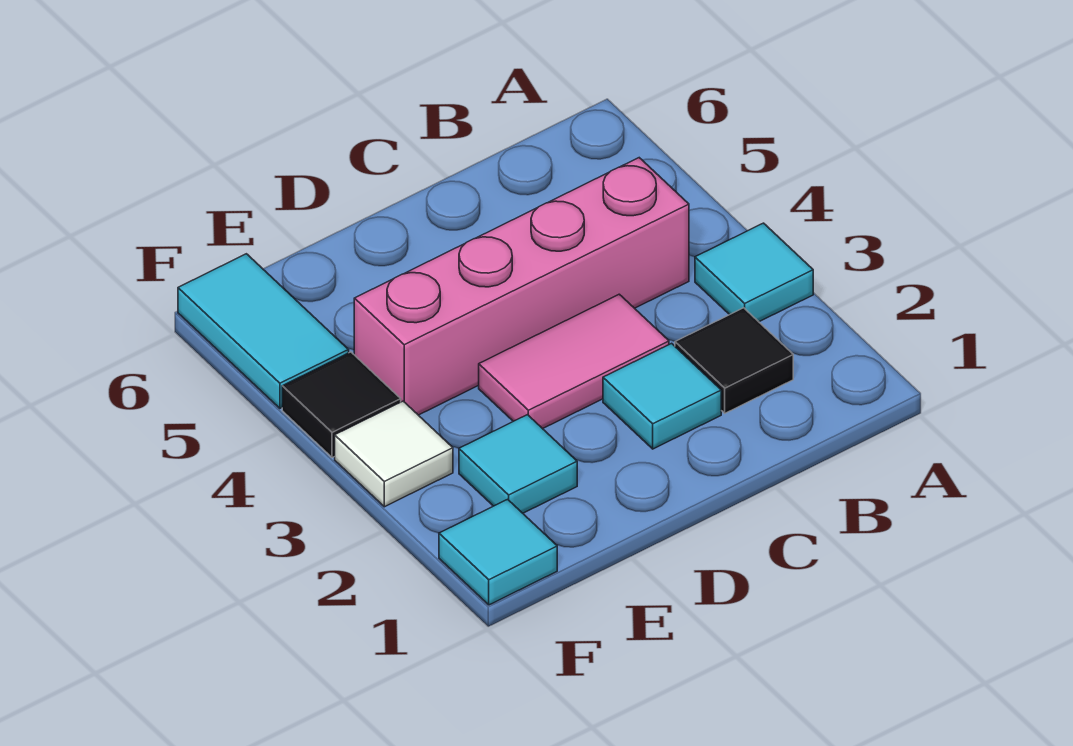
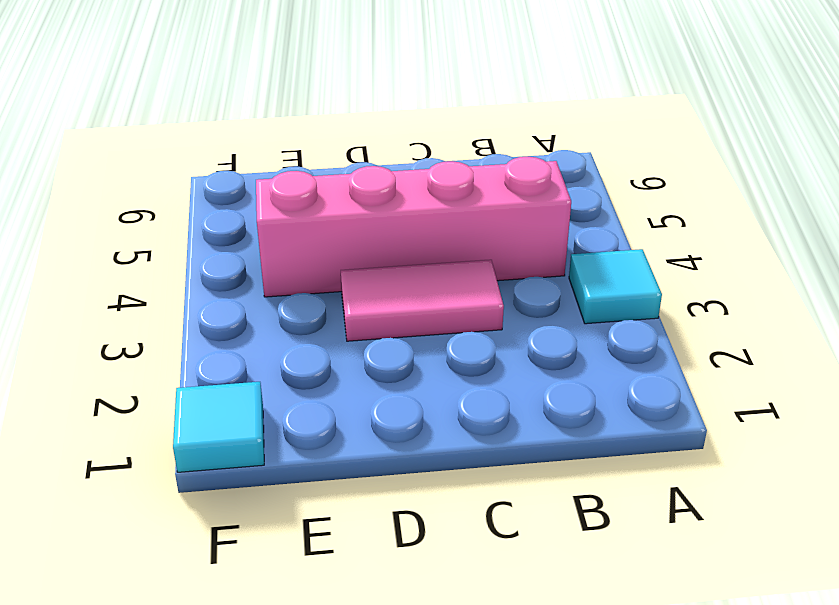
none -> black tile B2 level 1
none -> cyan tile C2 level 1

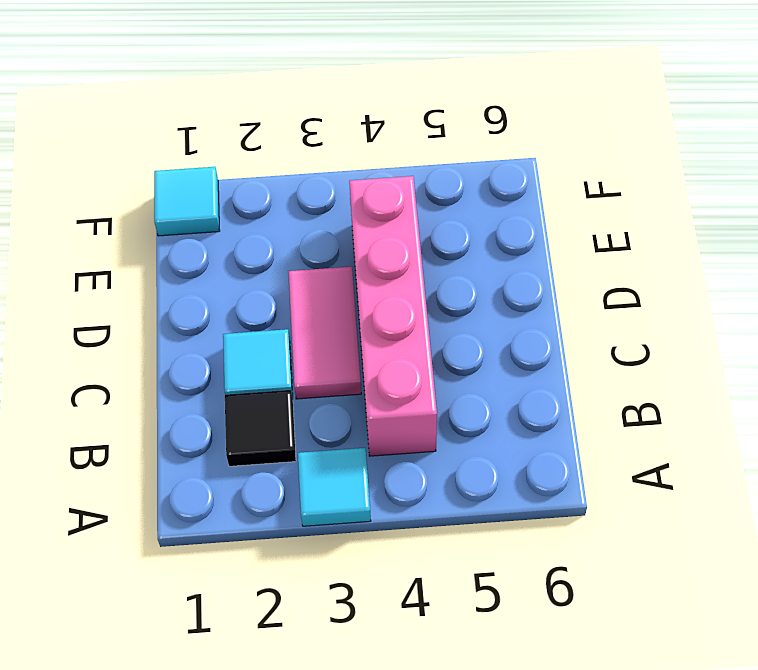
none -> cyan tile E2 level 1
none -> white tile F3 level 1

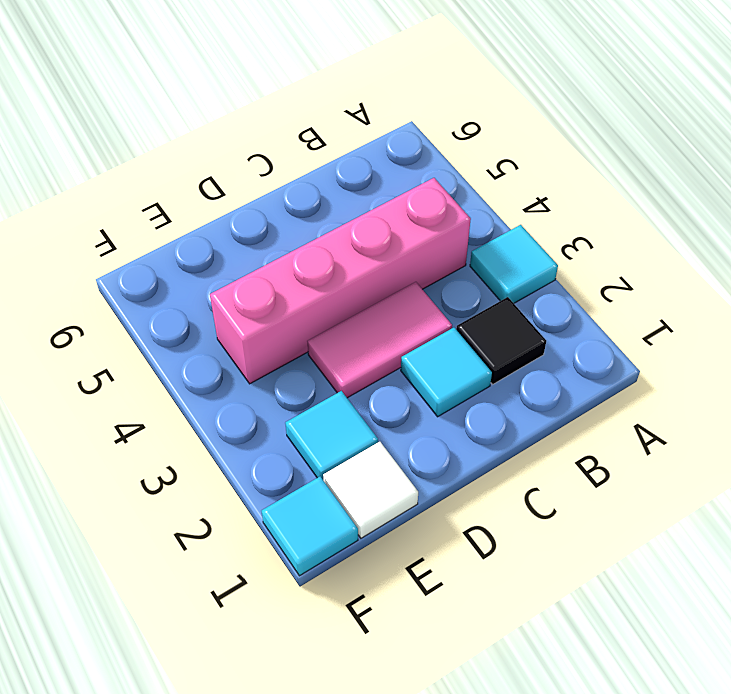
white tile E1 level 1 -> white tile F3 level 1
none -> black tile F4 level 1
none -> cyan tile F5:F6 level 1

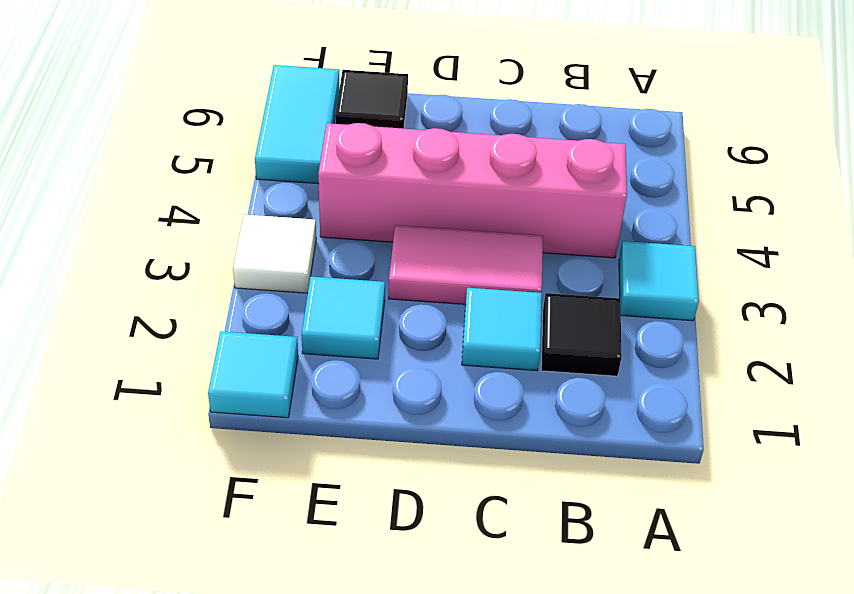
black tile E6 level 1 -> black tile F4 level 1

